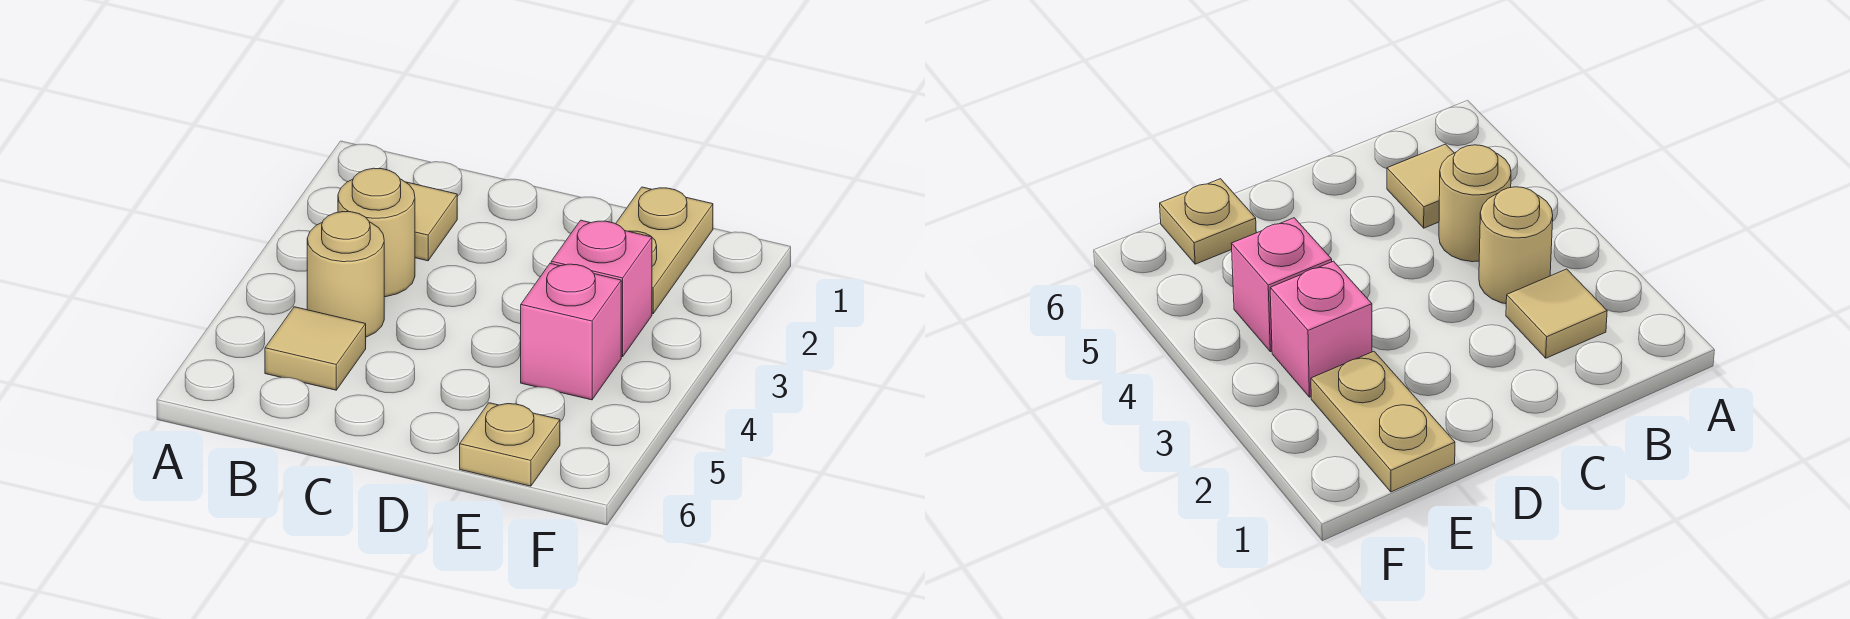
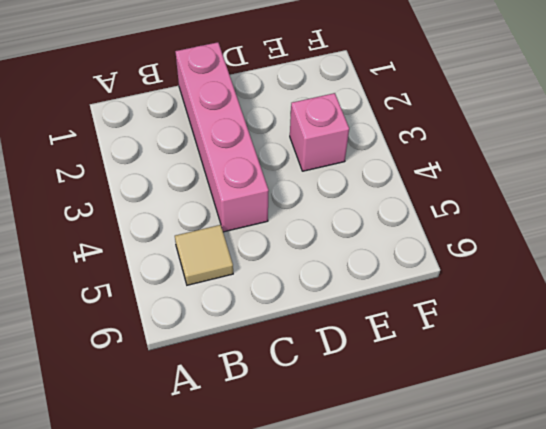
pink brick C1:C4 level 1 -> none
none -> tan tile B2 level 1
none -> tan round brick B3 level 1

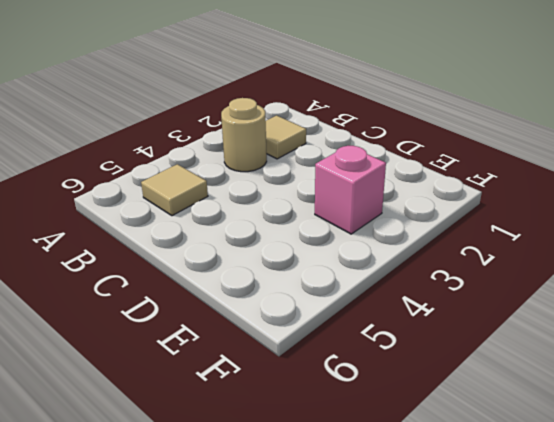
none -> tan round brick B4 level 1
none -> tan plate E1:E2 level 1

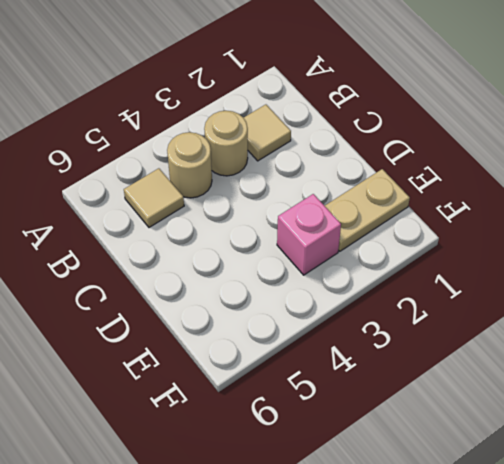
none -> pink brick E4 level 1
none -> tan plate E6 level 1

